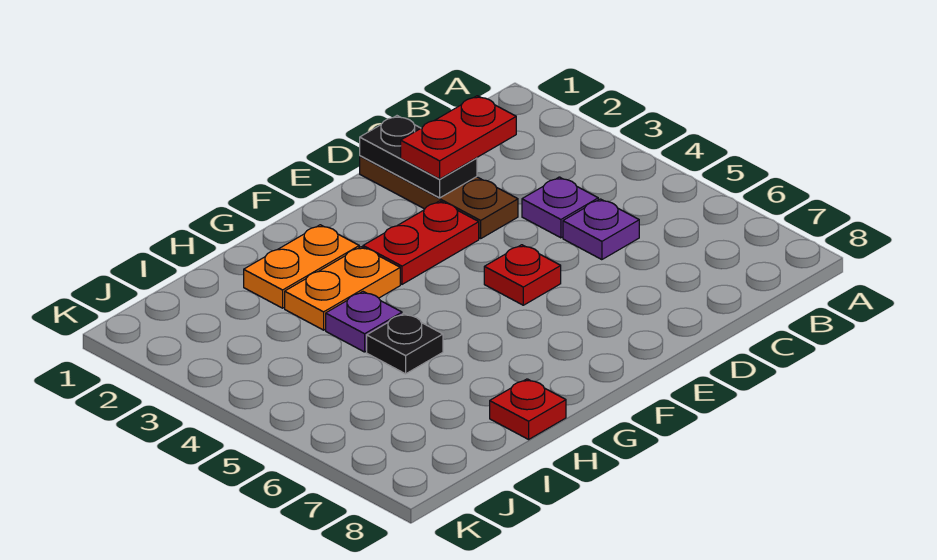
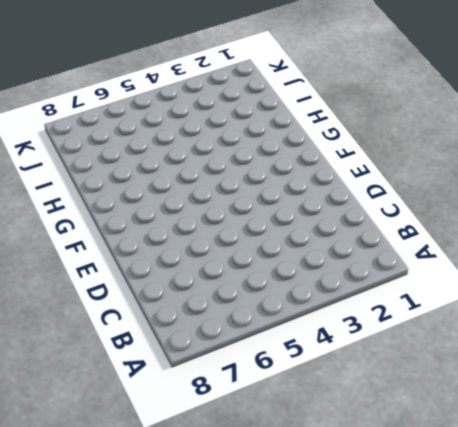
none -> purple plate C4 level 1
none -> purple plate C5 level 1
none -> brown plate D1:D3 level 1

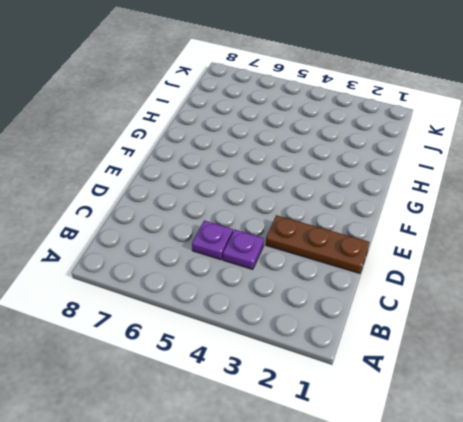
none -> red plate E3:F3 level 1
none -> red plate E5 level 1
none -> orange plate G2:H2 level 1

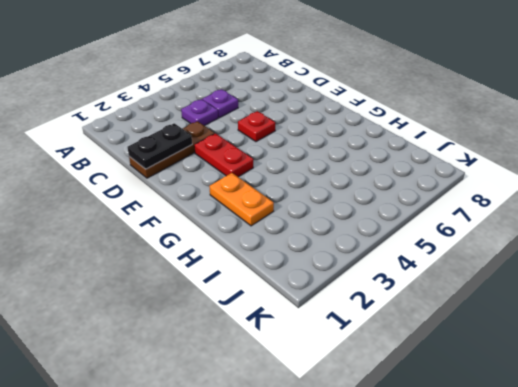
none -> orange plate G3:H3 level 1
none -> purple plate H4 level 1
none -> black plate H5 level 1

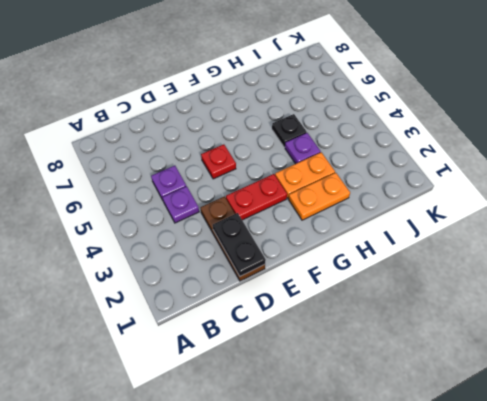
none -> red plate H8 level 1
none -> red plate C2:D2 level 3

